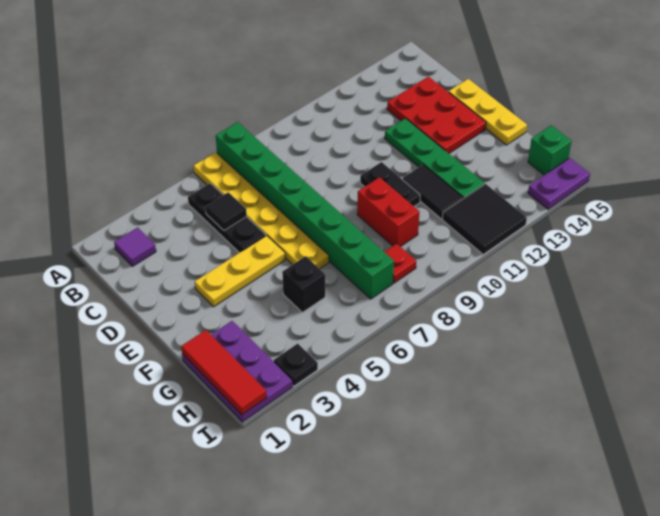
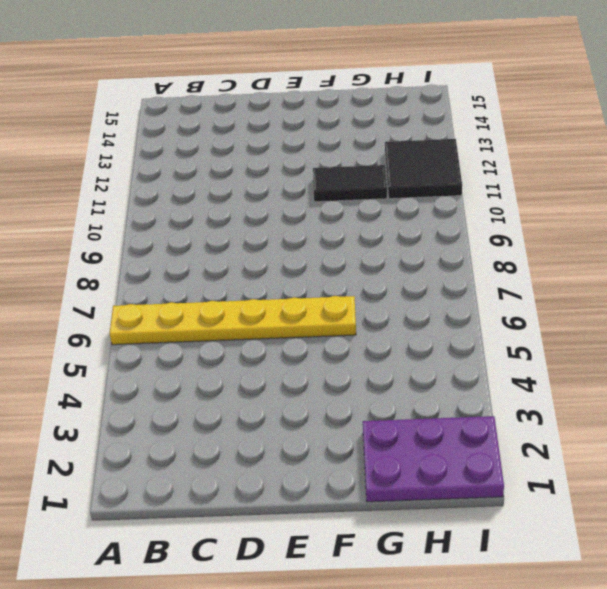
none -> green brick A7:H7 level 1
none -> purple tile B2 level 1
none -> black plate B5:D5 level 1

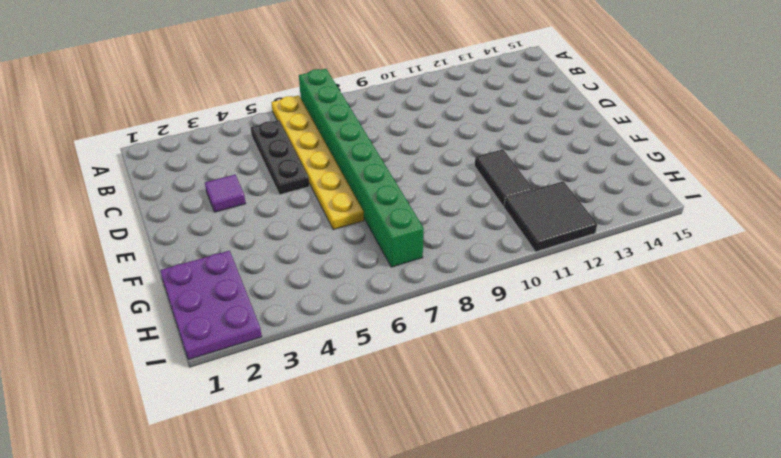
purple tile D3 level 1 -> purple tile B2 level 1
none -> red plate C13:E14 level 1
none -> green plate D12:G12 level 1
none -> yellow plate D15:F15 level 1

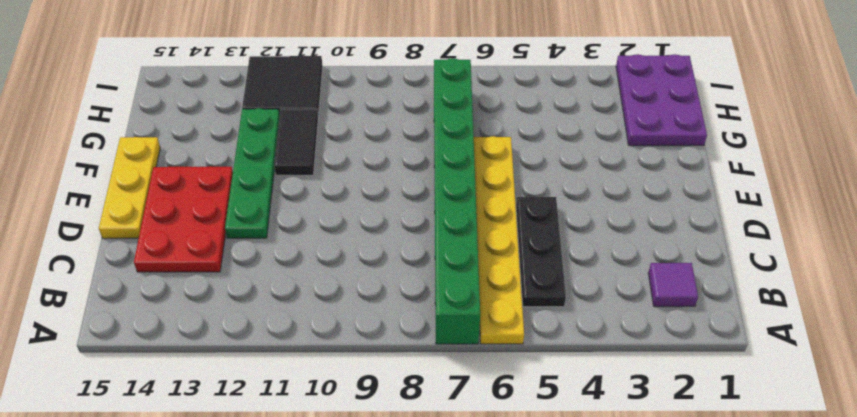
none -> yellow plate E3:E5 level 1
none -> black plate E10:F10 level 1
none -> red brick F9:G9 level 1

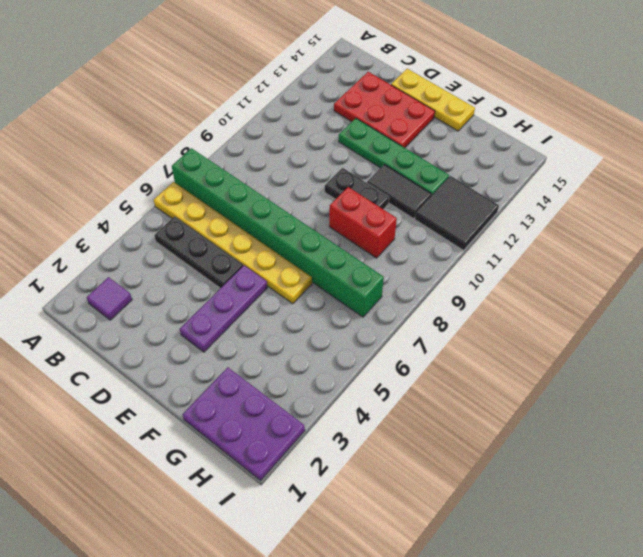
purple plate E3:E5 level 1 -> yellow plate E3:E5 level 1
none -> black brick G5 level 1
none -> red plate H8 level 1
none -> green brick H15 level 1

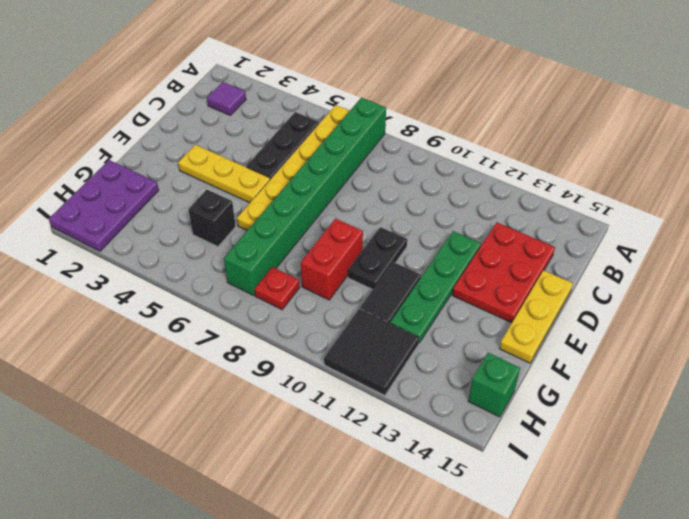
none -> black plate I3 level 1
none -> purple plate I14:I15 level 1
none -> black tile C5 level 2

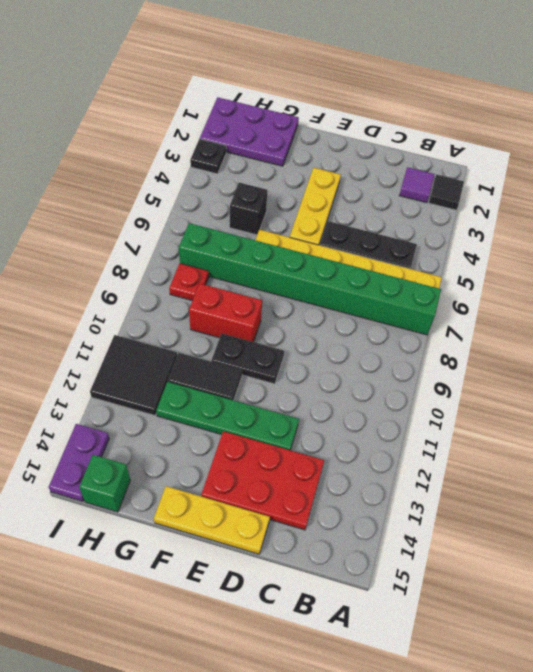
black tile A2 level 1 -> black tile C5 level 2
none -> red tile G1:I1 level 2

